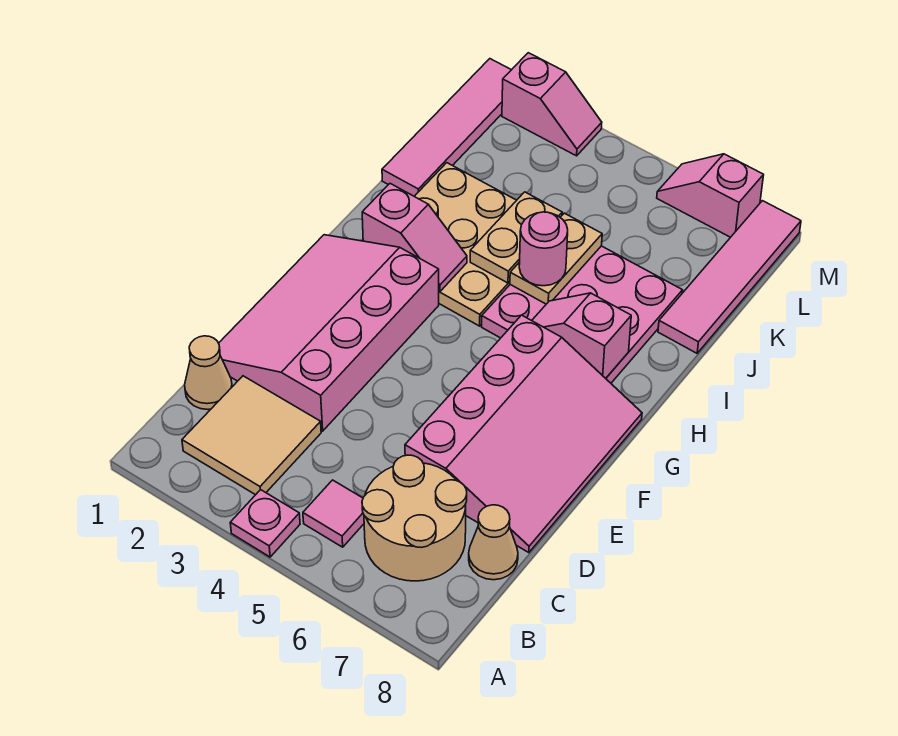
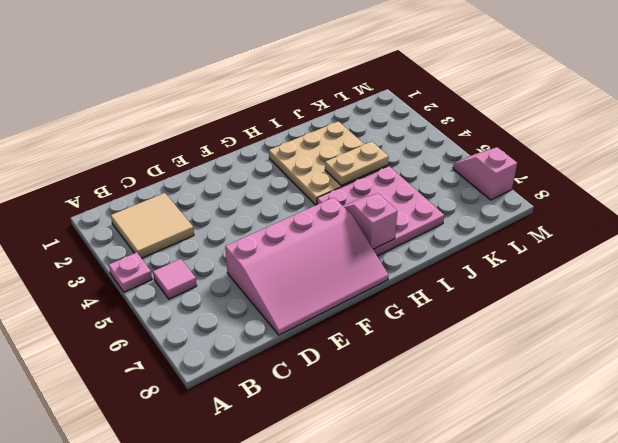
none -> tan round brick B6:C7 level 1
none -> tan cone C1 level 1
none -> tan cone C8 level 1

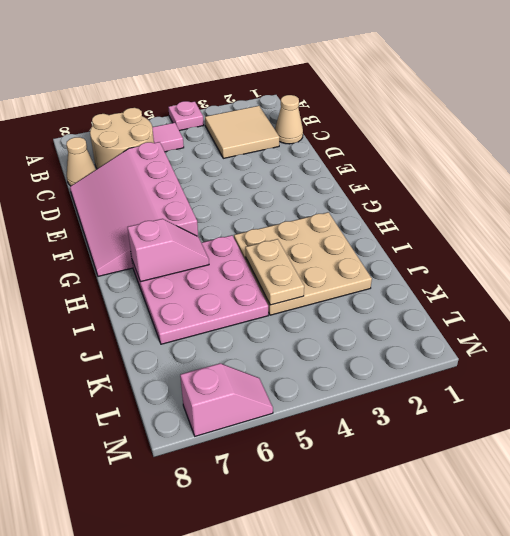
none -> pink slope D1:G3 level 1 top 3
none -> pink tile J1:M1 level 1
none -> pink tile J8:M8 level 1

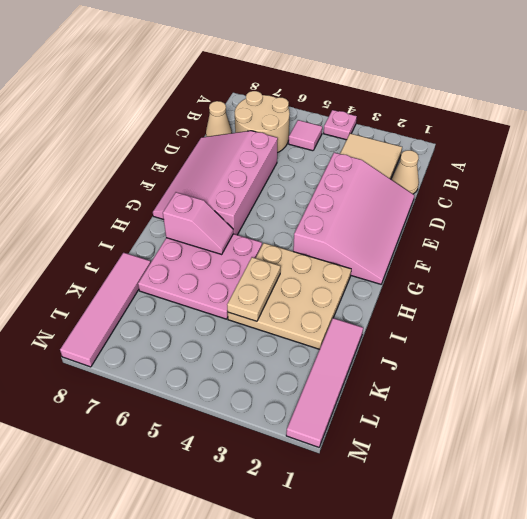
none -> pink slope M2:M3 level 1 top 2
none -> pink slope M6:M7 level 1 top 7
none -> pink slope H2:H3 level 2 top 2

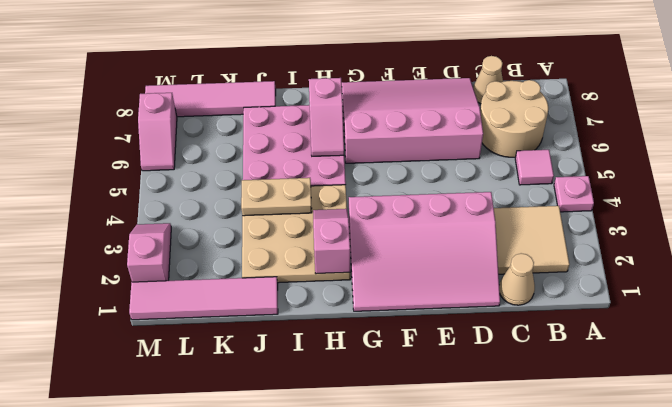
none -> tan plate I5:J5 level 2
none -> pink round brick I5 level 3

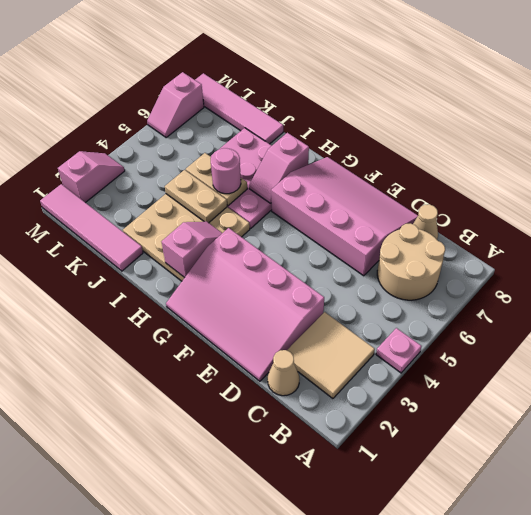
none -> pink tile B5 level 1

